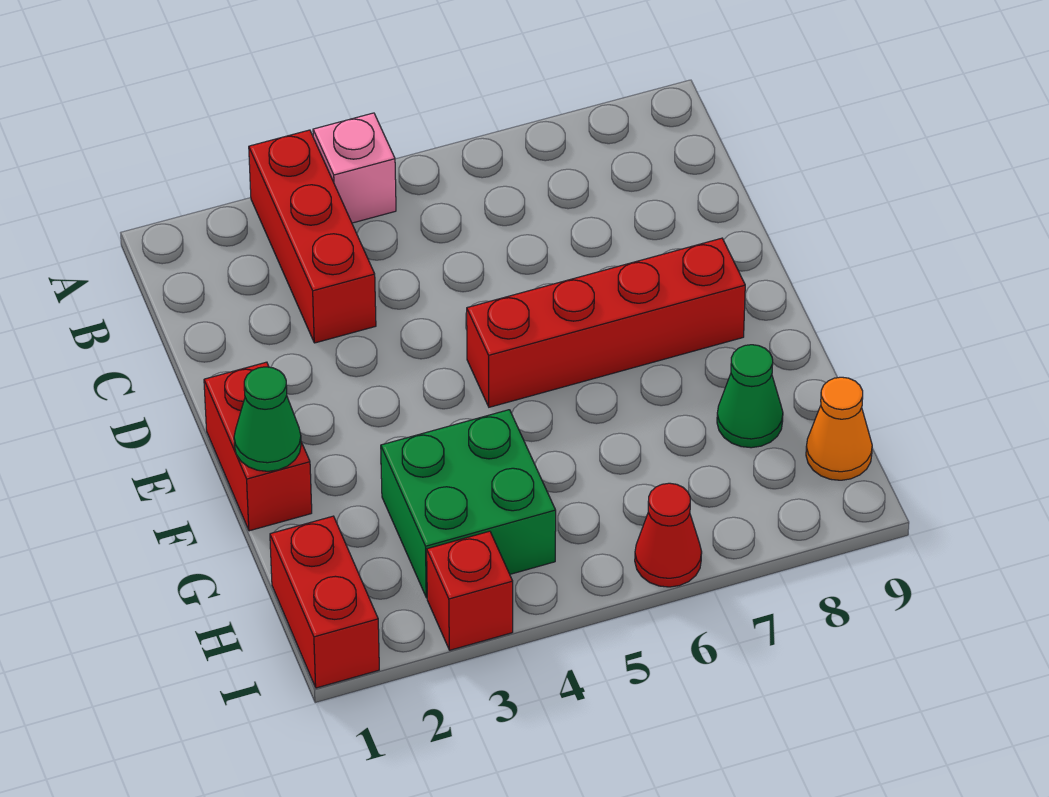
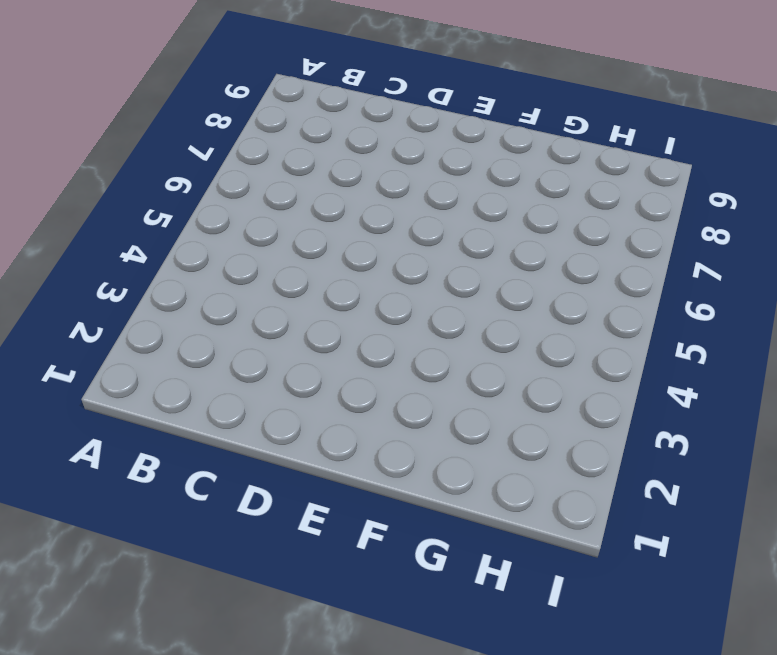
none -> red brick A3:C3 level 1
none -> pink brick A4 level 1

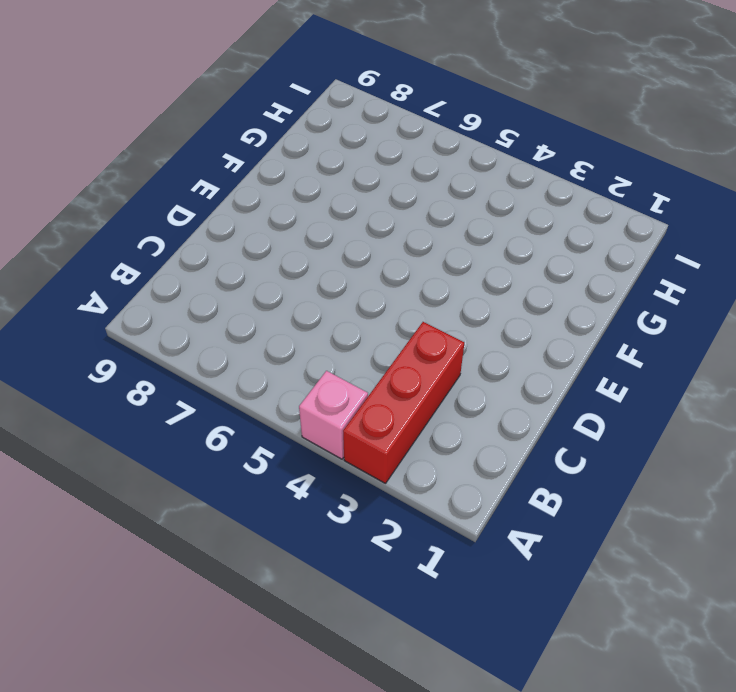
none -> red brick E1:F1 level 1
none -> red brick E5:E8 level 1

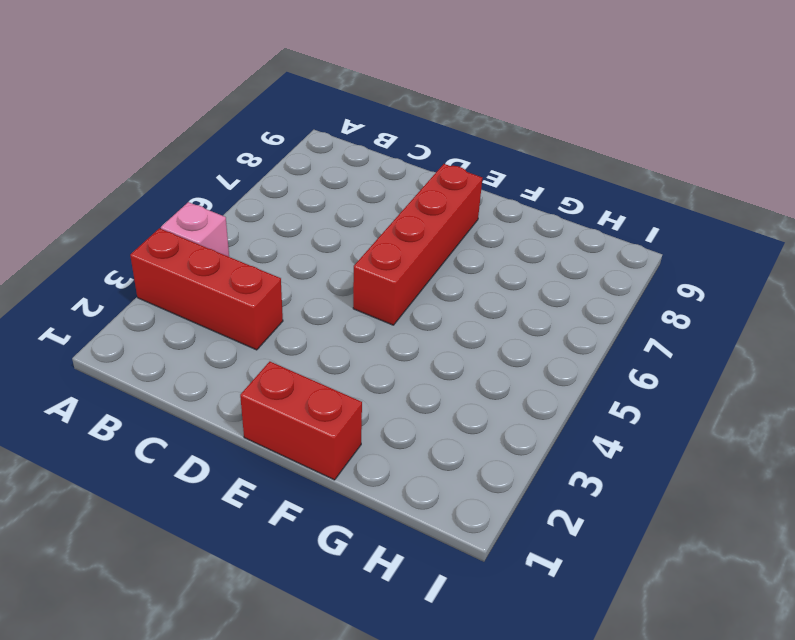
none -> green brick G3:H4 level 1
none -> green cone G8 level 1

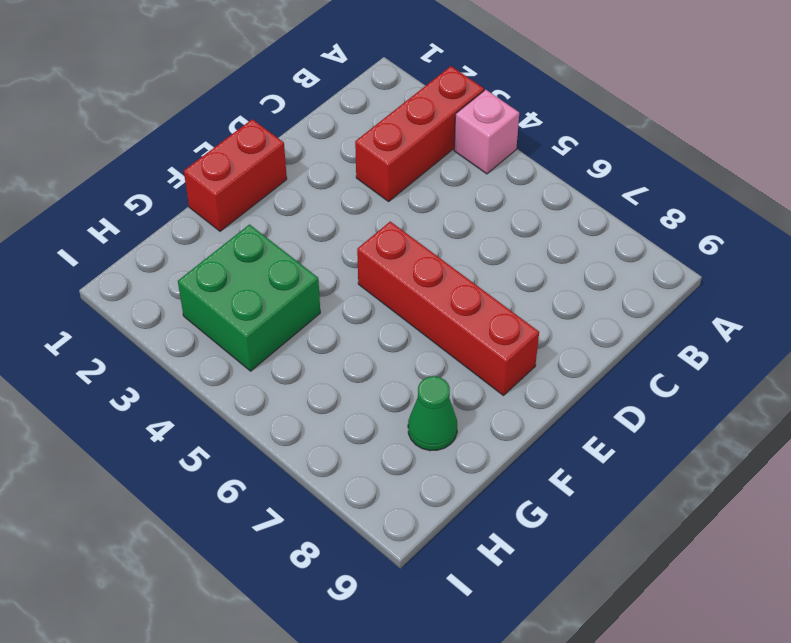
none -> red brick H1:I1 level 1
none -> orange cone H9 level 1

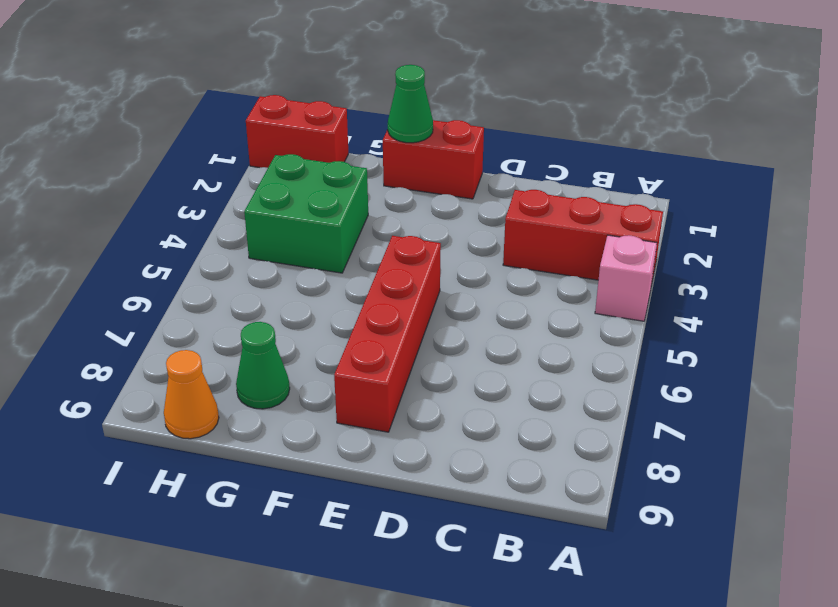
none -> red brick I3 level 1
none -> red cone I6 level 1

